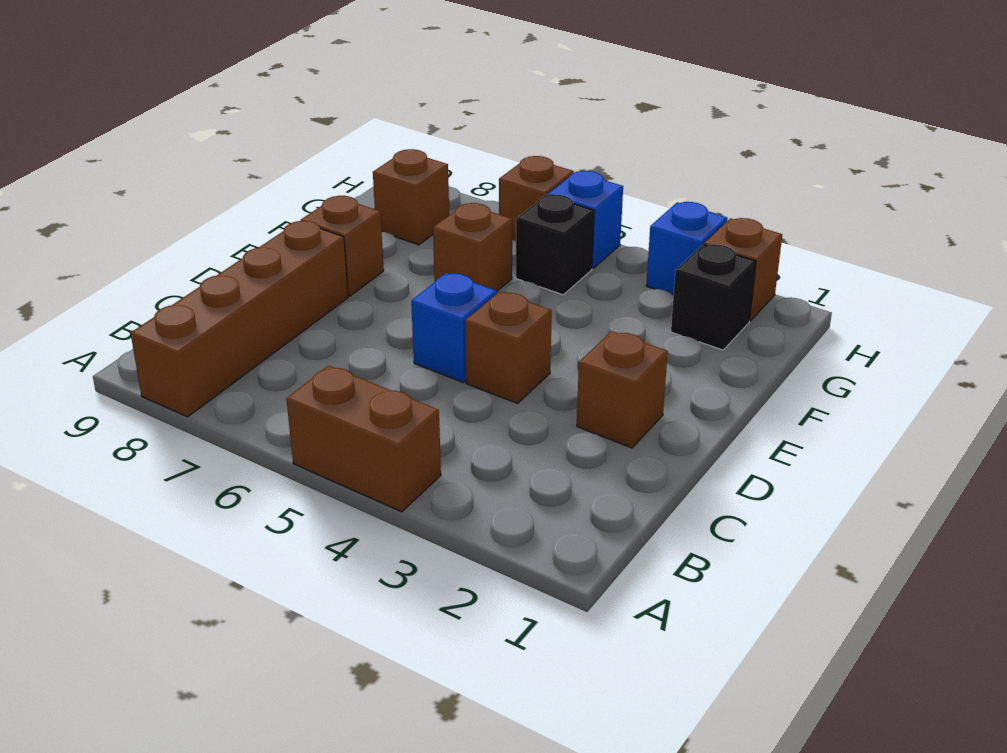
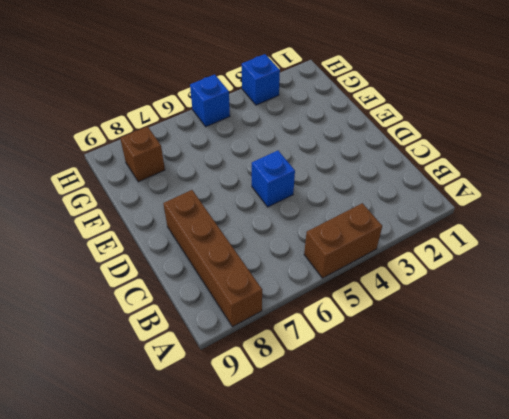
none -> brown brick D2 level 1
none -> brown brick D4 level 1
none -> brown brick E8 level 1

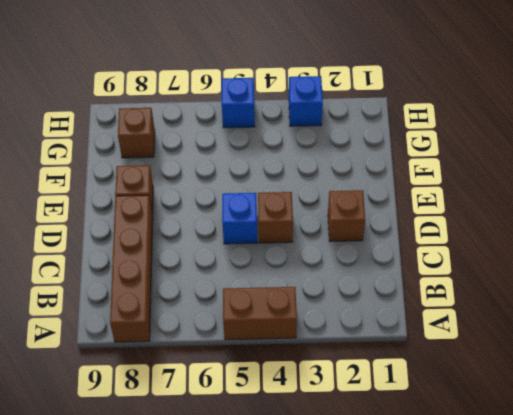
none -> brown brick F6 level 1
none -> black brick G2 level 1
none -> black brick G5 level 1

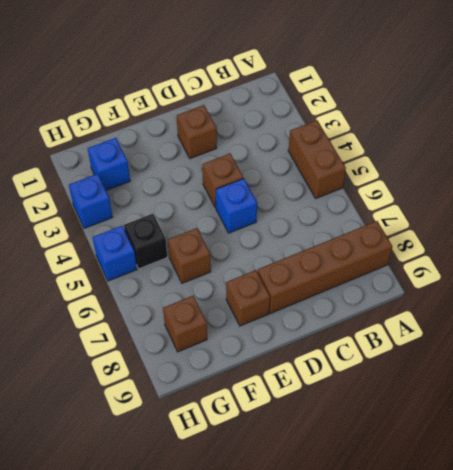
blue brick G2 level 1 -> black brick G2 level 1
none -> brown brick H2 level 1
none -> brown brick H6 level 1

